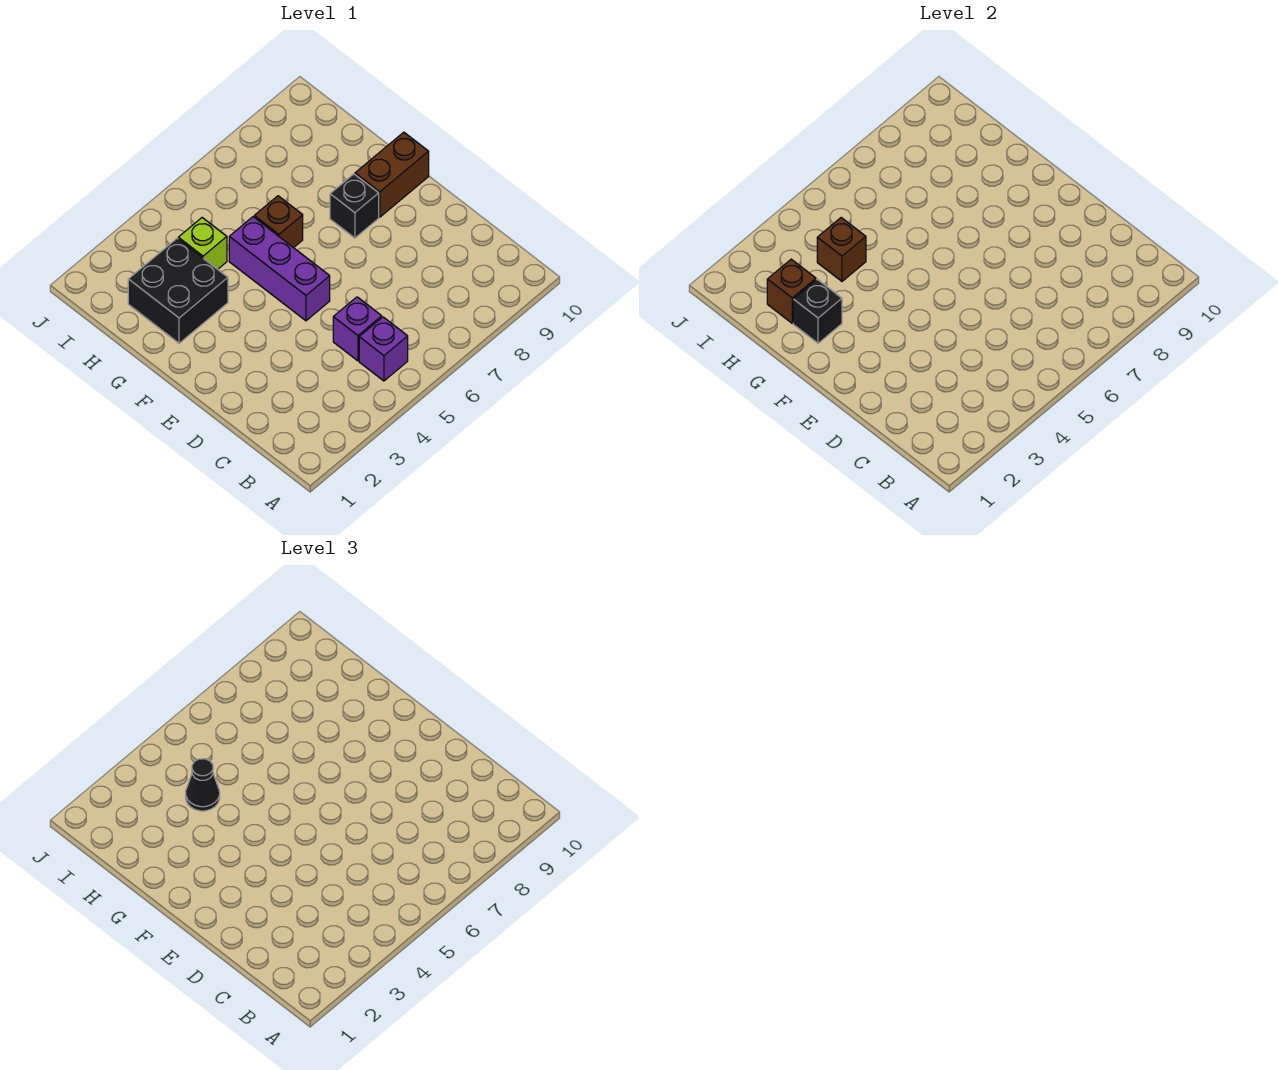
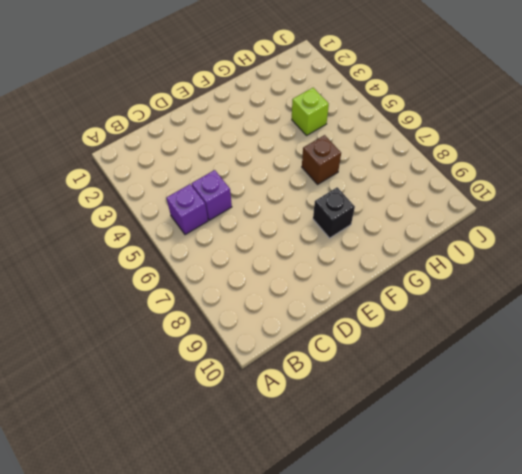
none -> purple brick E5:G5 level 1
none -> brown brick F9:F10 level 1
none -> black brick G2:H3 level 1

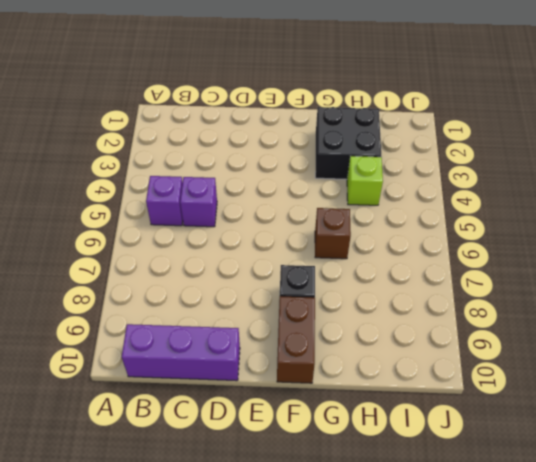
purple brick B10:D10 level 1 -> purple brick E5:G5 level 1
none -> black brick G2 level 2
none -> brown brick H2 level 2
none -> brown brick H4 level 2

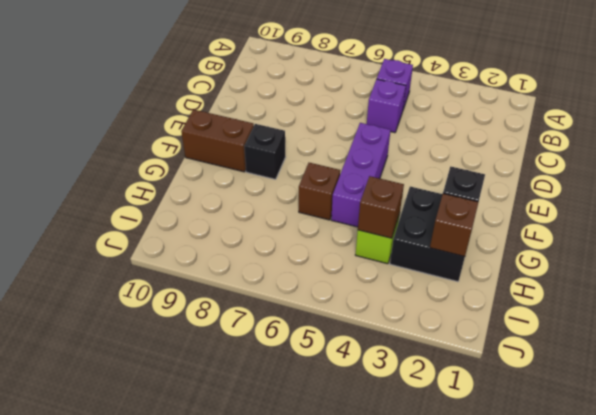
none -> black cone H4 level 3

